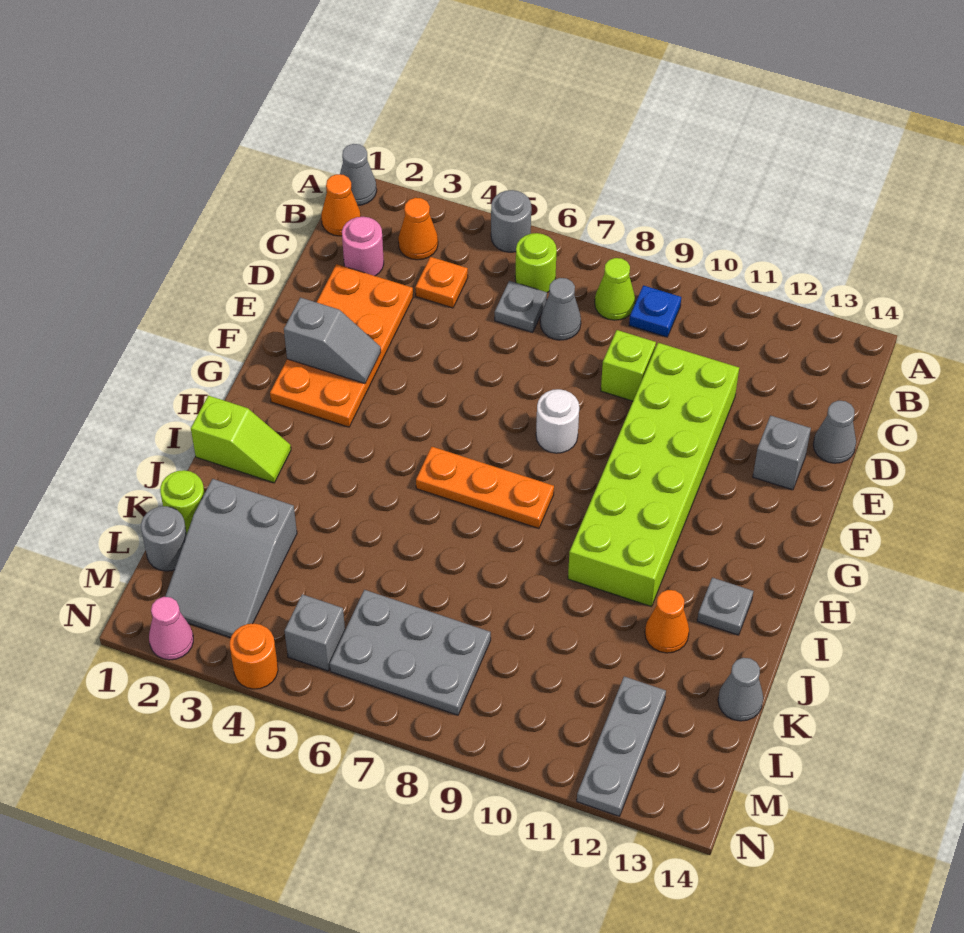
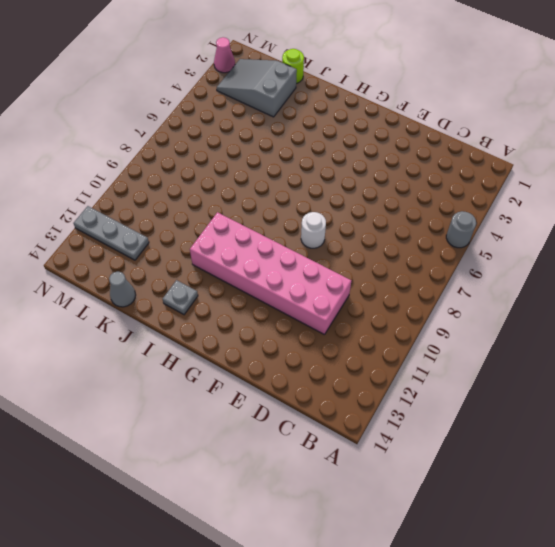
pink brick D10:I11 level 1 -> lime brick D10:I11 level 1
none -> grey cone A1 level 1
none -> orange cone B1 level 1
none -> orange cone B3 level 1
none -> lime round brick B6 level 1

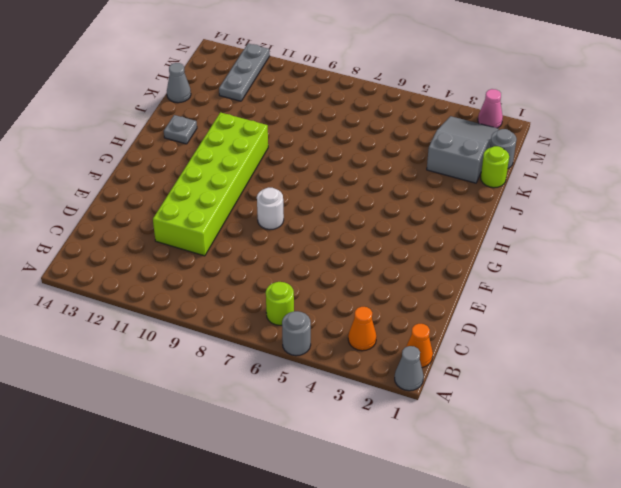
none -> lime cone B8 level 1
none -> blue plate B9 level 1
none -> pink round brick C2 level 1
none -> orange plate C4 level 1

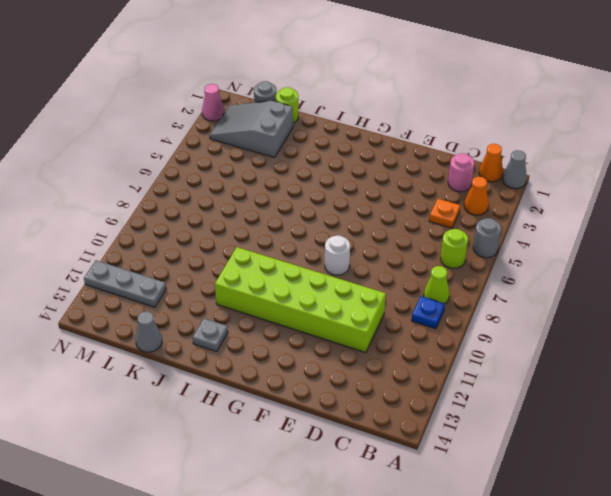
none -> grey plate C6 level 1
none -> grey cone C7 level 1
none -> orange plate D2:G3 level 1
none -> lime brick D9 level 1

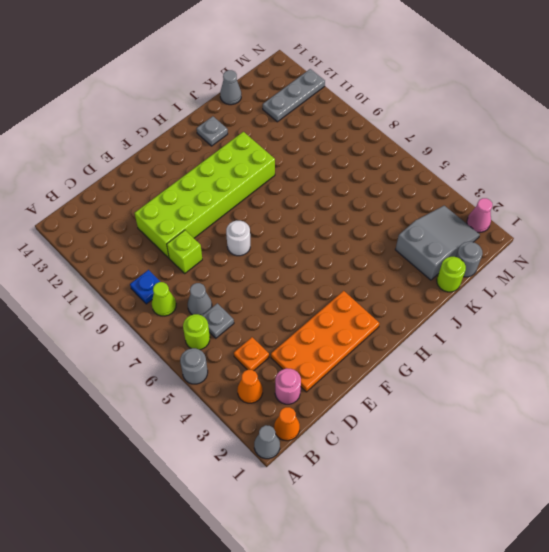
none -> grey cone D14 level 1
none -> grey brick E13 level 1
none -> orange plate H6:H8 level 1
none -> lime slope I1:I2 level 1 top 1

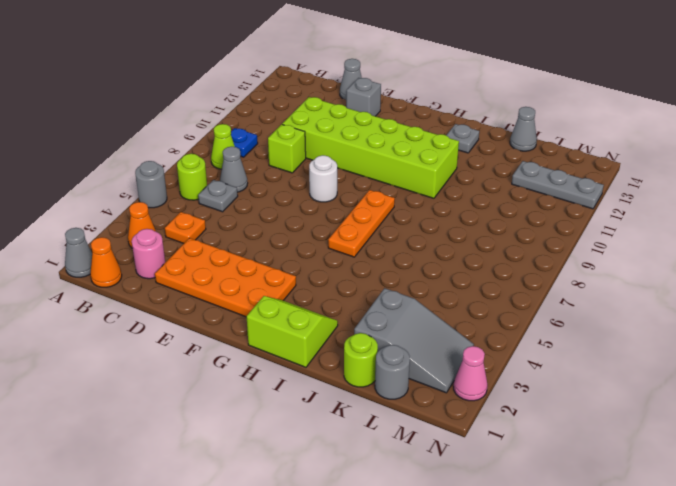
lime slope H1:I2 level 1 top 1 -> lime slope I1:I2 level 1 top 1
none -> orange cone J12 level 1
none -> grey plate L6:M8 level 1
none -> grey brick M5 level 1
none -> orange round brick N4 level 1

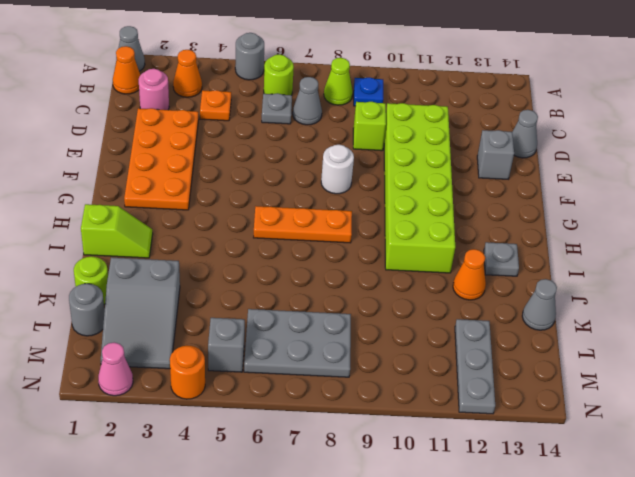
none -> grey slope F2:F3 level 2 top 2

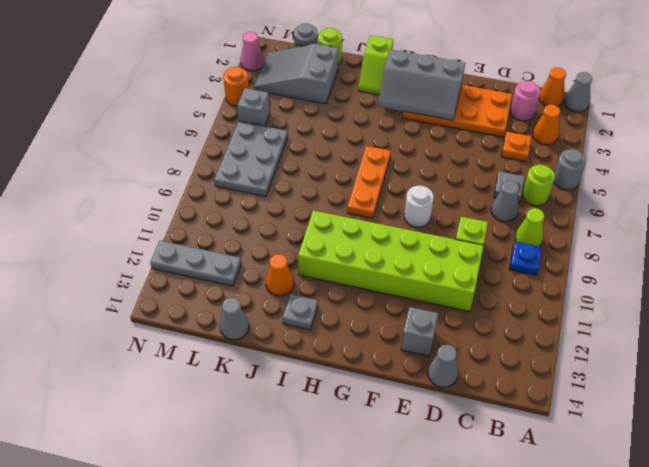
grey slope F2:H3 level 2 top 2 -> grey slope F2:F3 level 2 top 2

